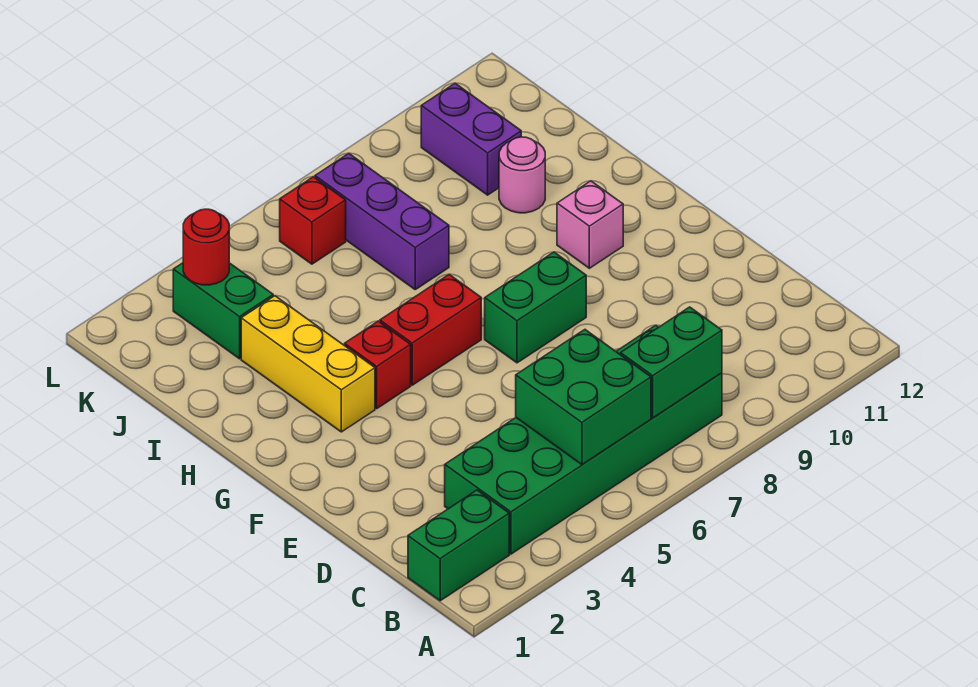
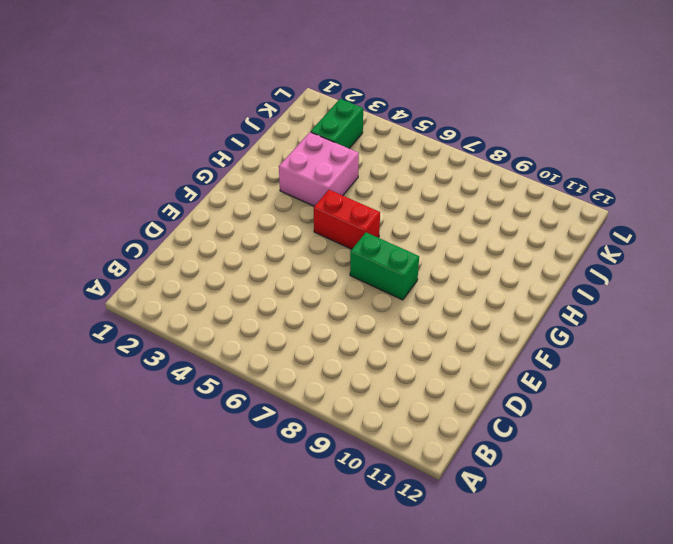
pink brick H3:I4 level 1 -> yellow brick G3:I3 level 1
none -> green brick B1:B2 level 1
none -> green brick B3:C8 level 1
none -> red brick G4 level 1

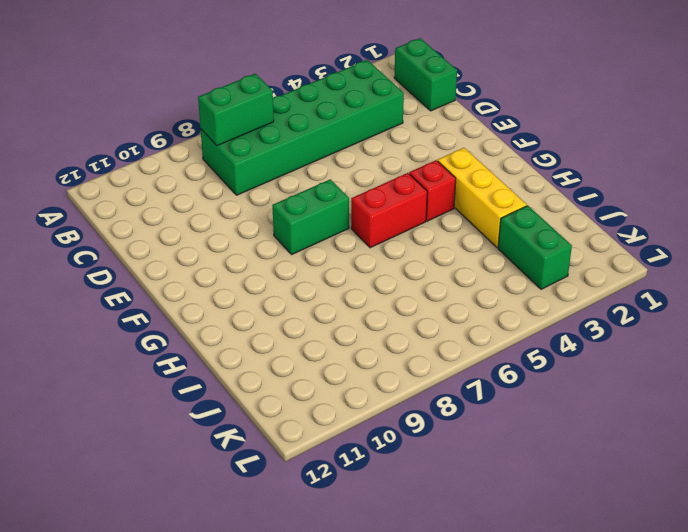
green brick B1:C1 level 1 -> green brick B1:B2 level 1
none -> pink brick G10 level 1
none -> purple brick I7:K7 level 1
none -> pink round brick I10 level 1

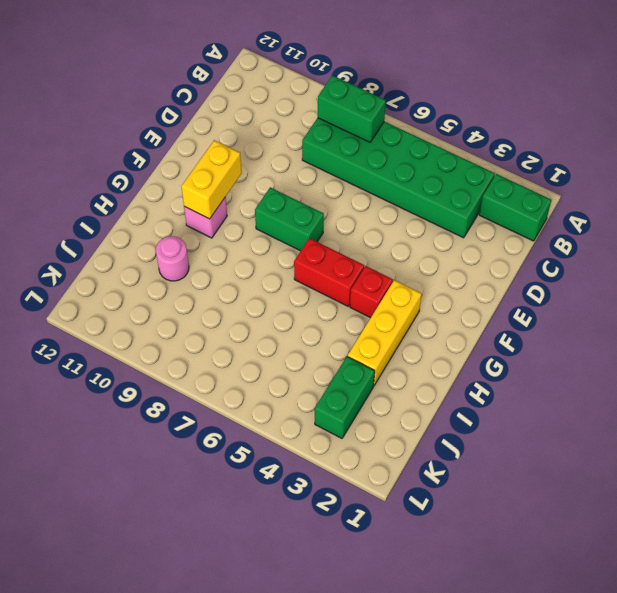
yellow brick F10:G10 level 2 -> none
none -> purple brick I7:K7 level 1
none -> purple brick J10:K10 level 1
none -> red brick K6 level 1

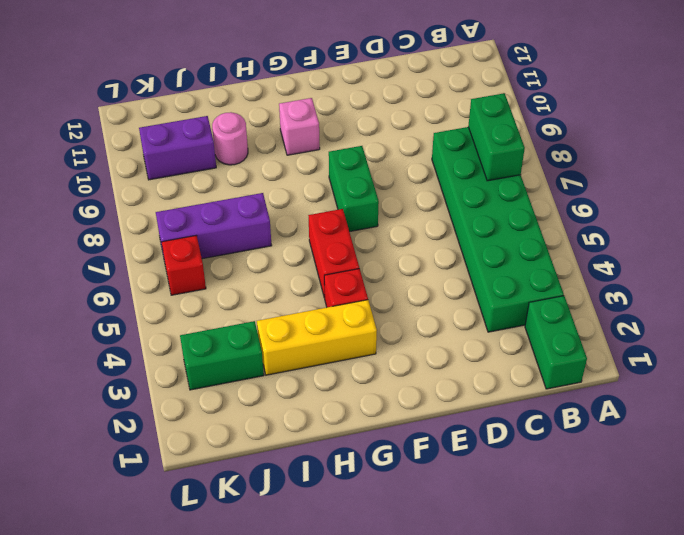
none -> green brick B5:C6 level 2
none -> red round brick K3 level 2

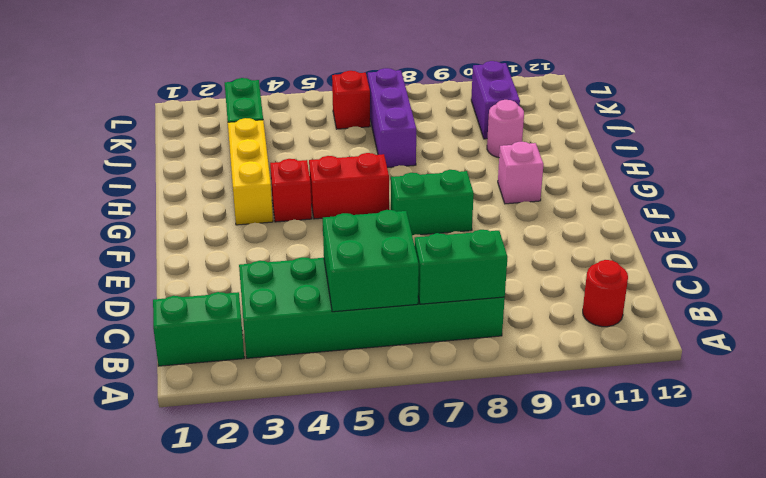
red round brick B11 level 1 -> red round brick K3 level 2

